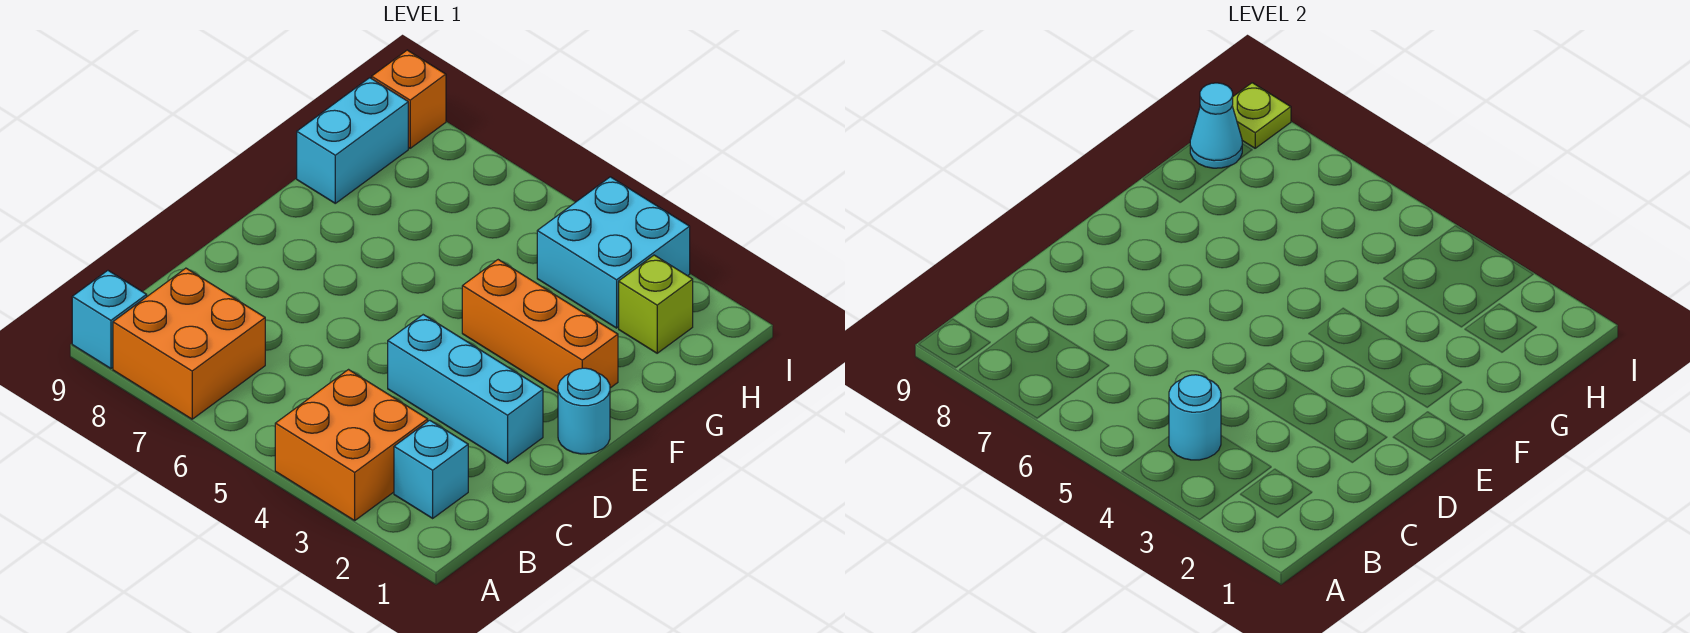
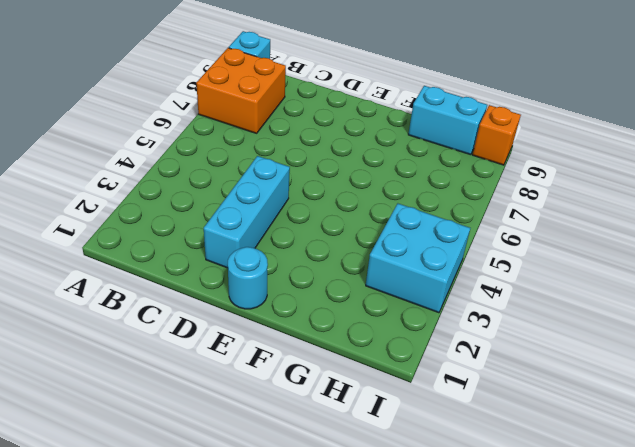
none -> orange brick A3:B4 level 1
none -> cyan brick B2 level 1
none -> orange brick F2:F4 level 1

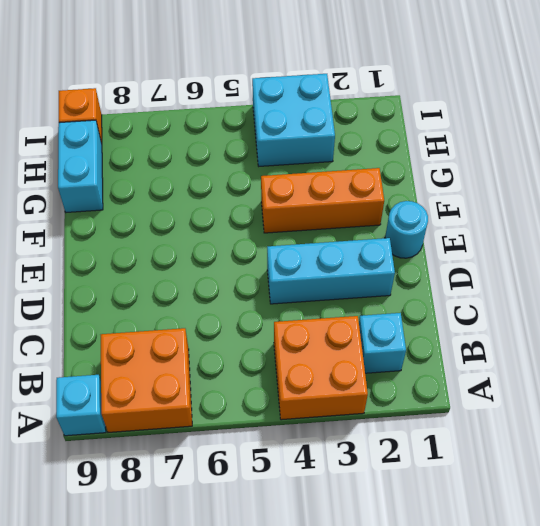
none -> lime brick H2 level 1
none -> cyan round brick B4 level 2
none -> cyan cone H9 level 2

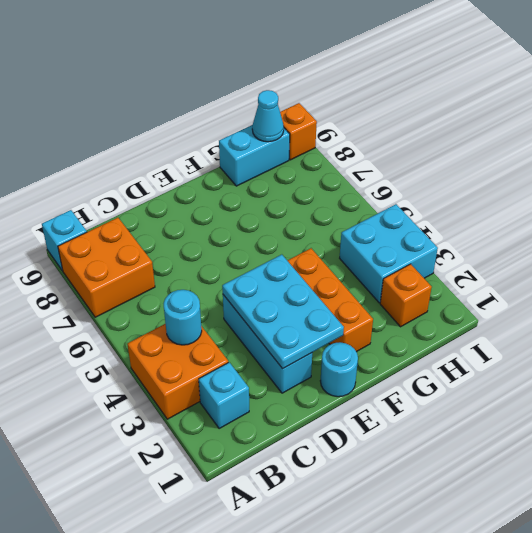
cyan plate D2:E4 level 2 -> none
orange brick H2 level 1 -> lime brick H2 level 1
none -> lime plate I9 level 2

